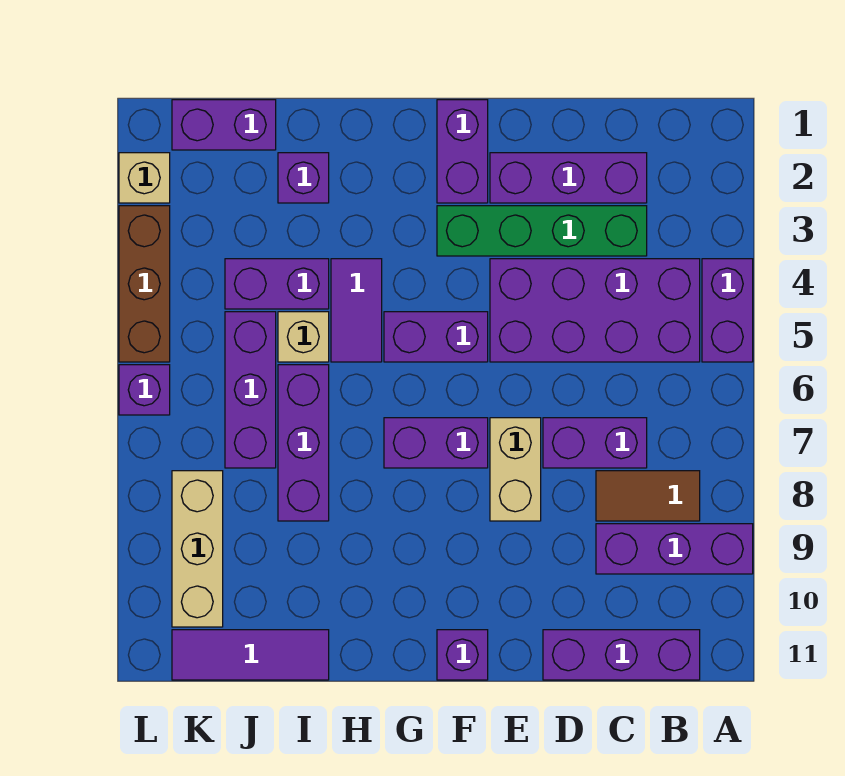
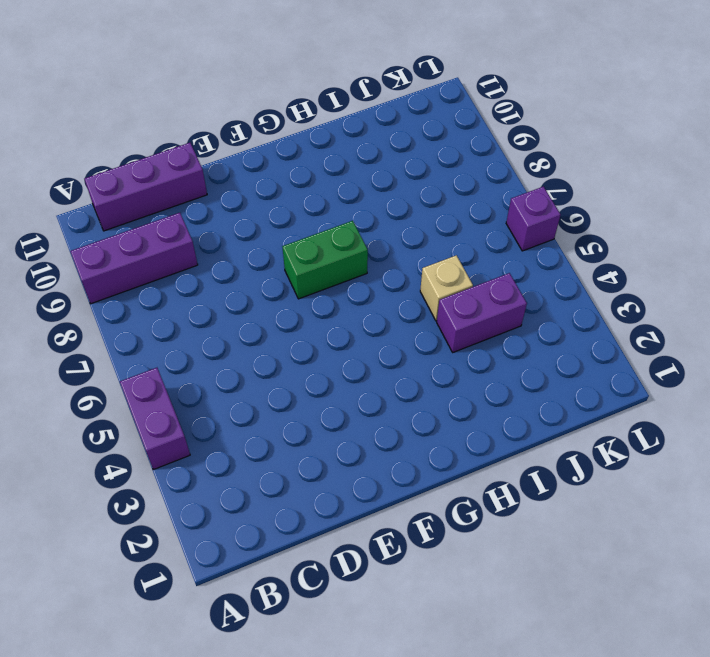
green brick F7:G7 level 1 -> purple brick F7:G7 level 1
none -> purple brick B4:E5 level 1
none -> brown tile B8:C8 level 1
none -> purple brick C2:E2 level 1

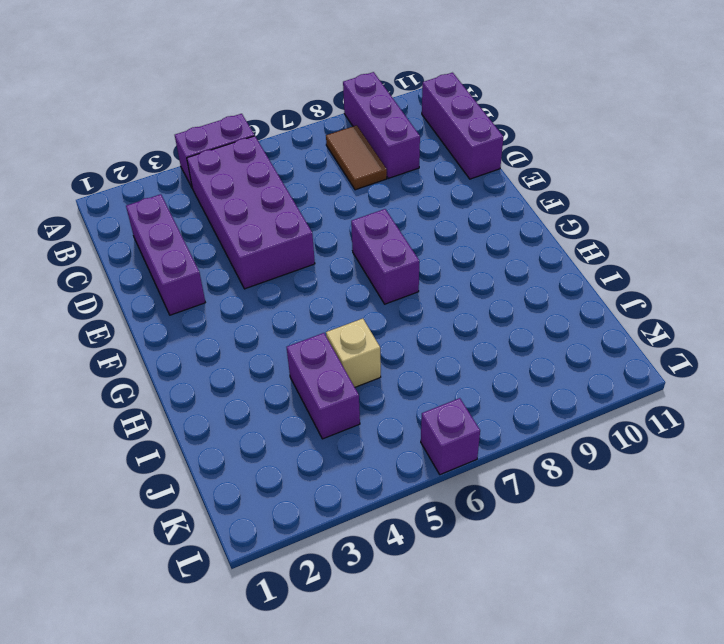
none -> green brick C3:F3 level 1
none -> purple brick C7:D7 level 1
none -> tan brick E7:E8 level 1

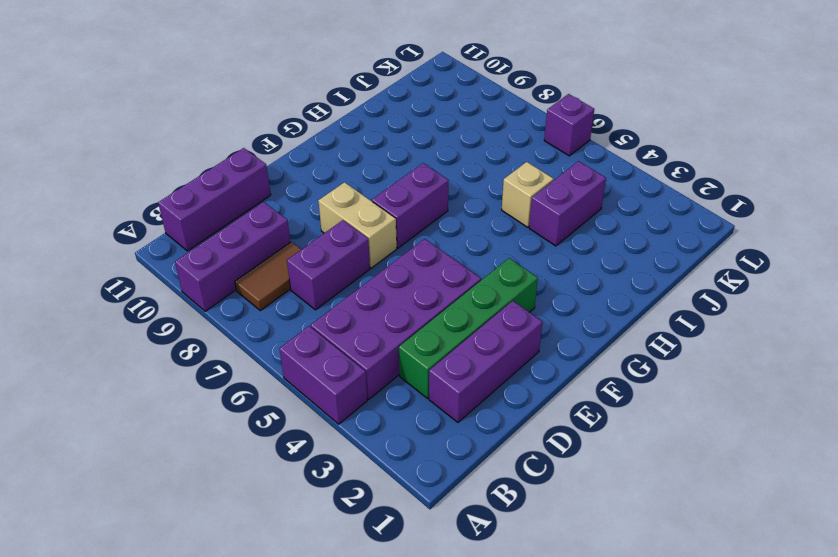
none -> purple brick F1:F2 level 1
none -> purple brick F5:G5 level 1
none -> purple brick F11 level 1

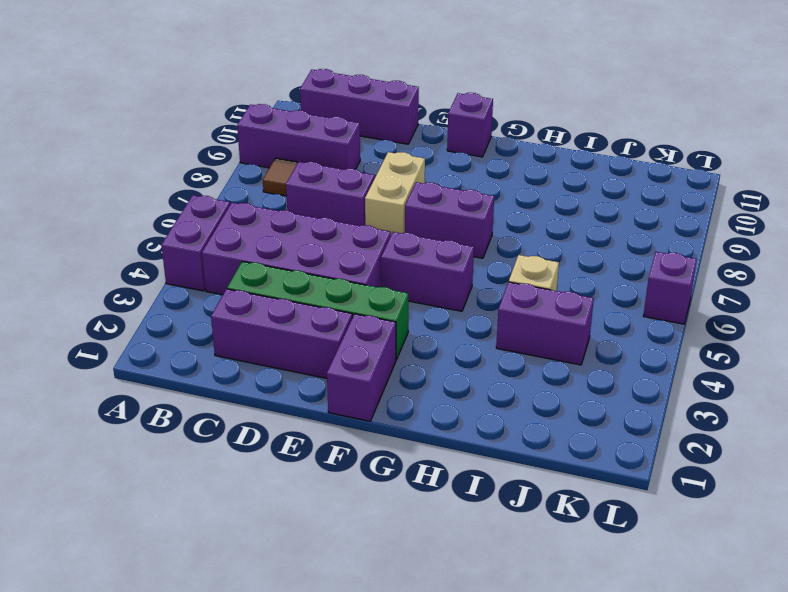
none -> purple tile H4:H5 level 1
none -> purple brick I2 level 1
none -> purple brick I6:I8 level 1

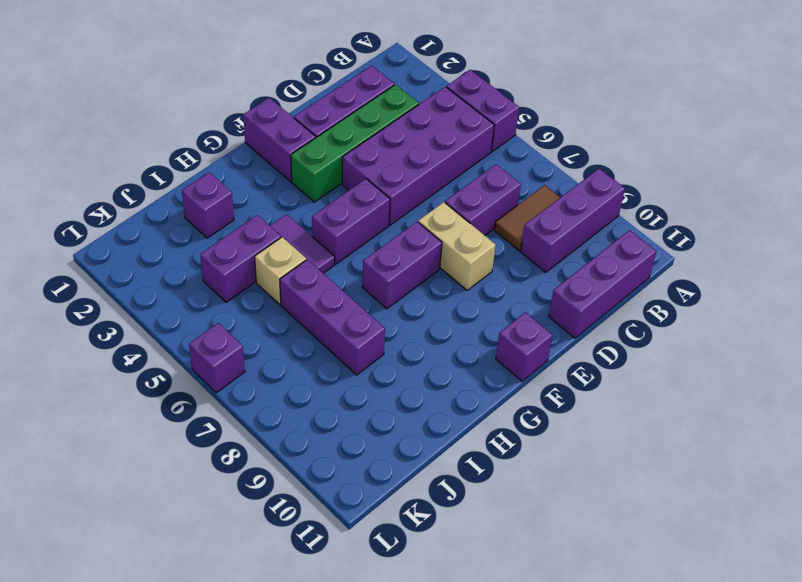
none -> purple tile I11:K11 level 1
none -> purple brick J1:K1 level 1
none -> purple brick J5:J7 level 1

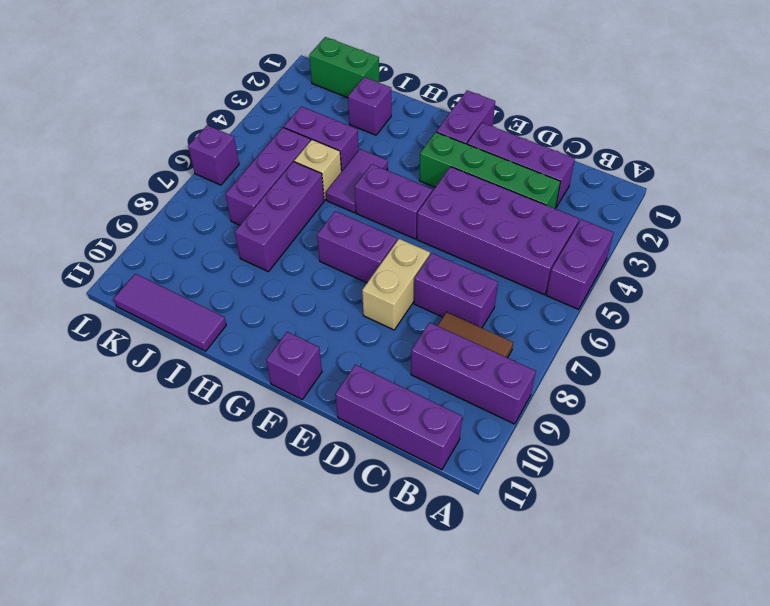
green brick J1:K1 level 1 -> purple brick J1:K1 level 1
none -> tan brick K8:K10 level 1
none -> tan brick L2 level 1
none -> brown brick L3:L5 level 1

